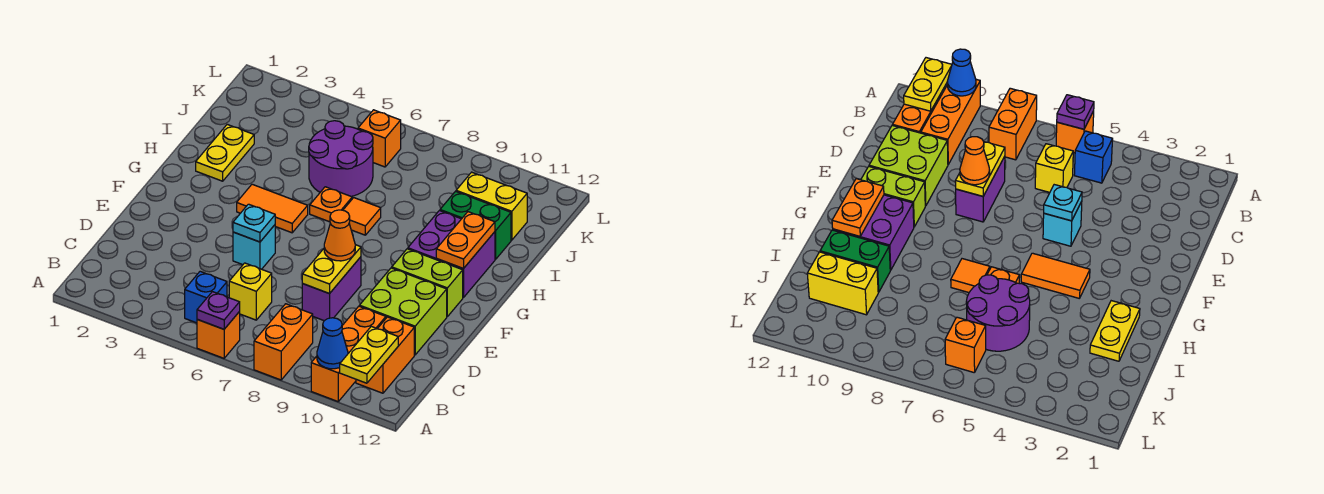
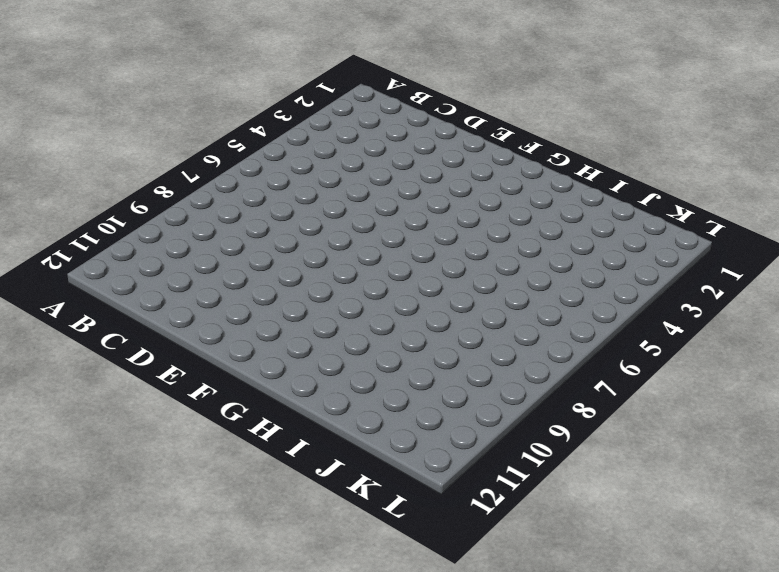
none -> orange brick A6 level 1
none -> orange brick A8:B8 level 1
none -> orange brick A10:C10 level 1

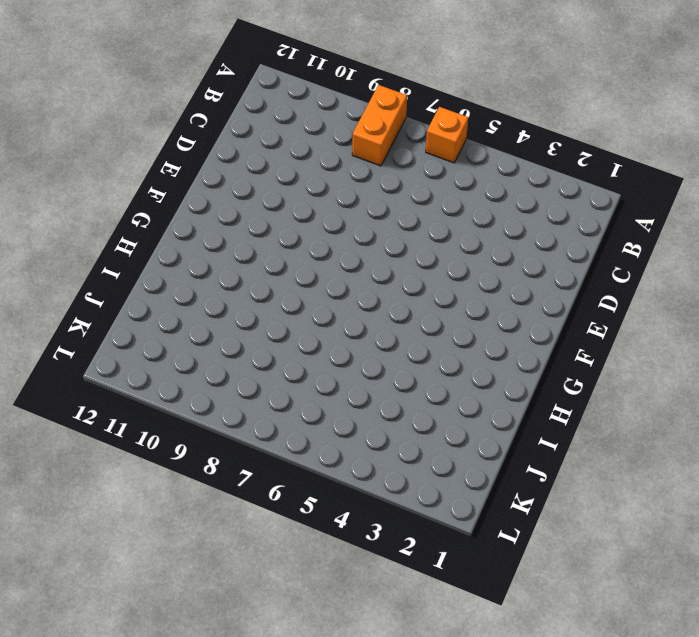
none -> orange brick A10:C10 level 1
none -> blue brick B5 level 1
none -> orange brick B11:C11 level 1

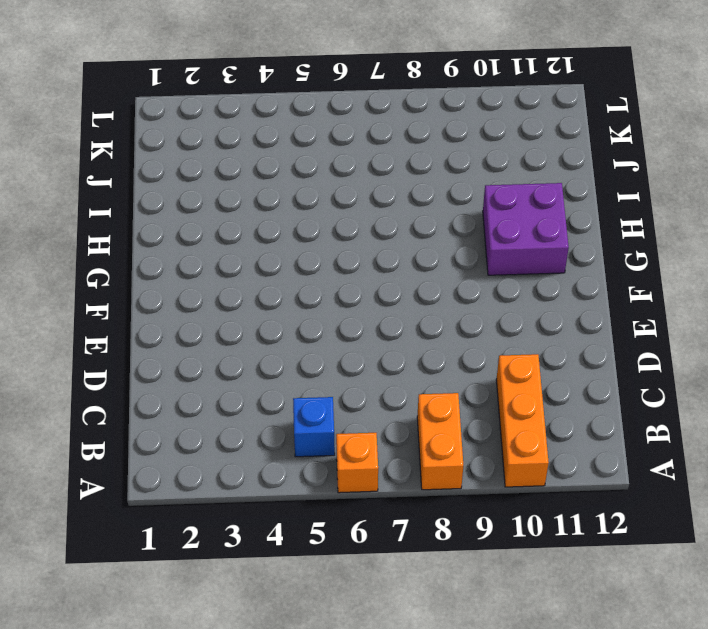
none -> orange brick B11:C11 level 1
none -> yellow brick C6 level 1
none -> purple brick D8:E8 level 1

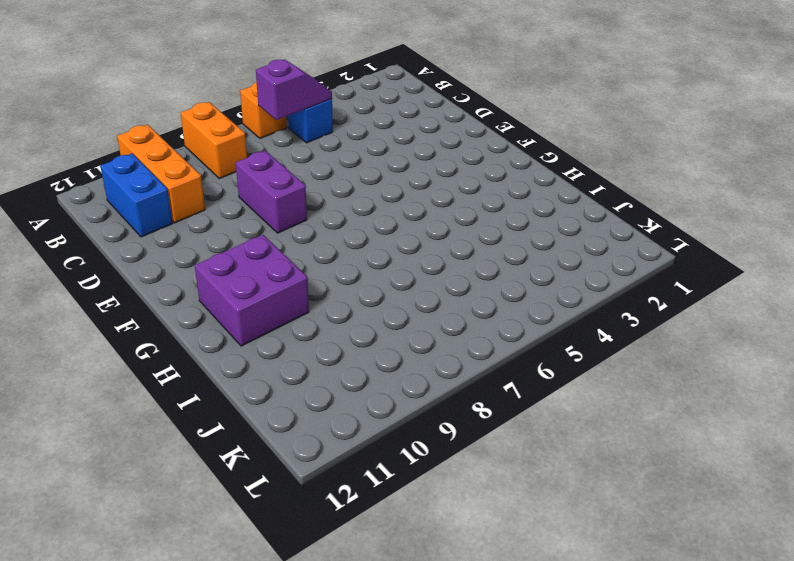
purple slope B5:B6 level 2 top 6 -> none
blue brick B11:C11 level 1 -> orange brick B11:C11 level 1
none -> yellow brick C6 level 1
none -> lime brick D10:E11 level 1
none -> cyan brick E5 level 1

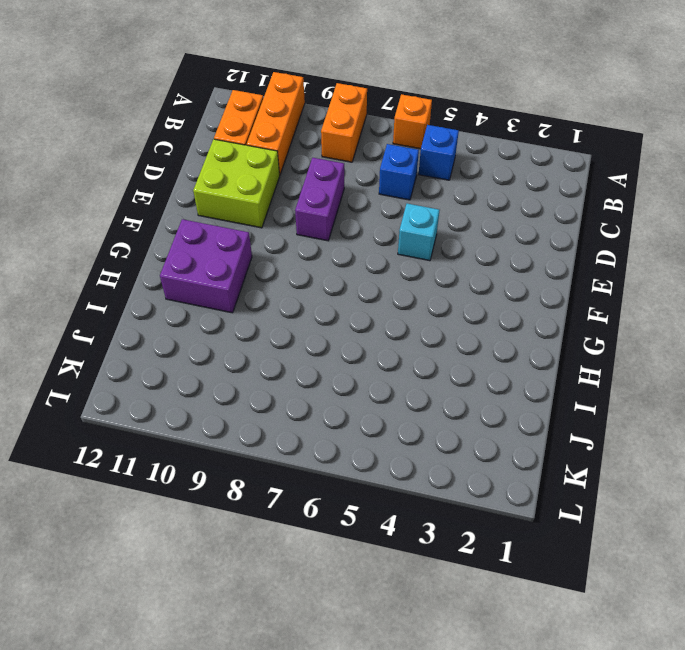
blue brick C6 level 1 -> yellow brick C6 level 1
none -> lime brick F10:F11 level 1
none -> orange tile G4:G5 level 1
none -> yellow plate H2:I2 level 1

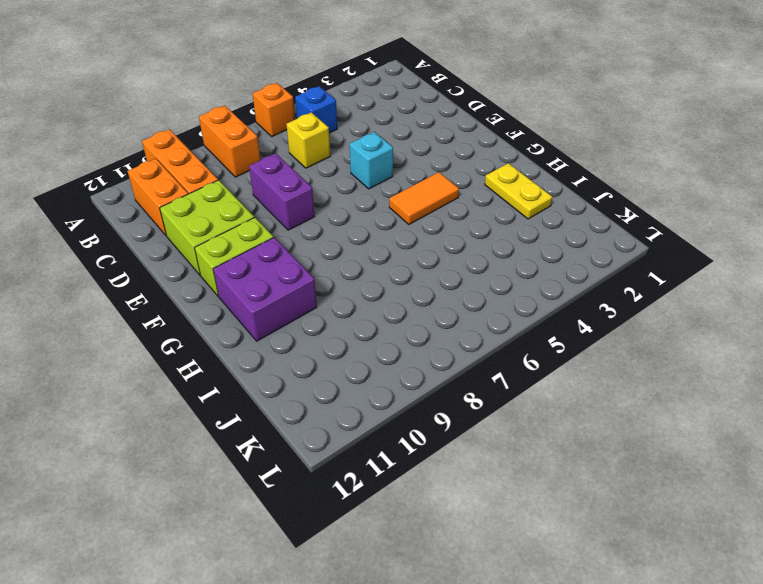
none -> orange plate H6 level 1
none -> orange tile H7 level 1
none -> purple round brick I5:J6 level 1

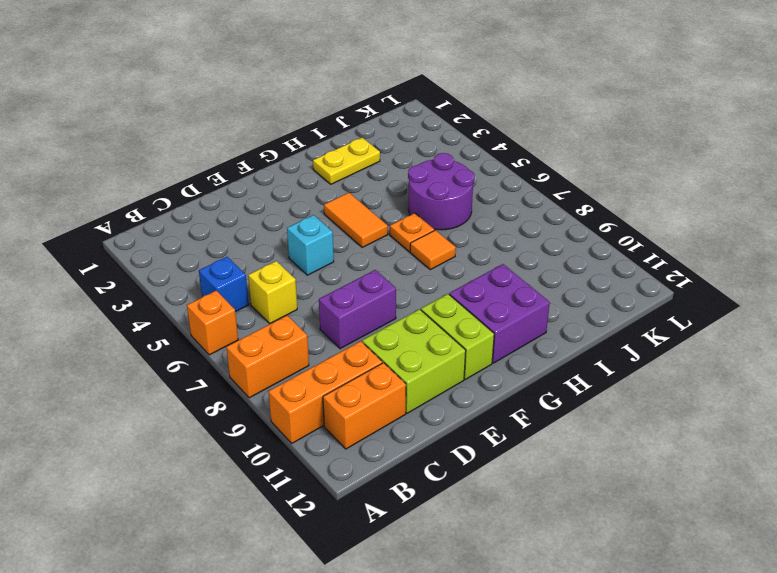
none -> green brick I10:I11 level 1
none -> yellow brick J10:J11 level 1
none -> orange brick K6 level 1

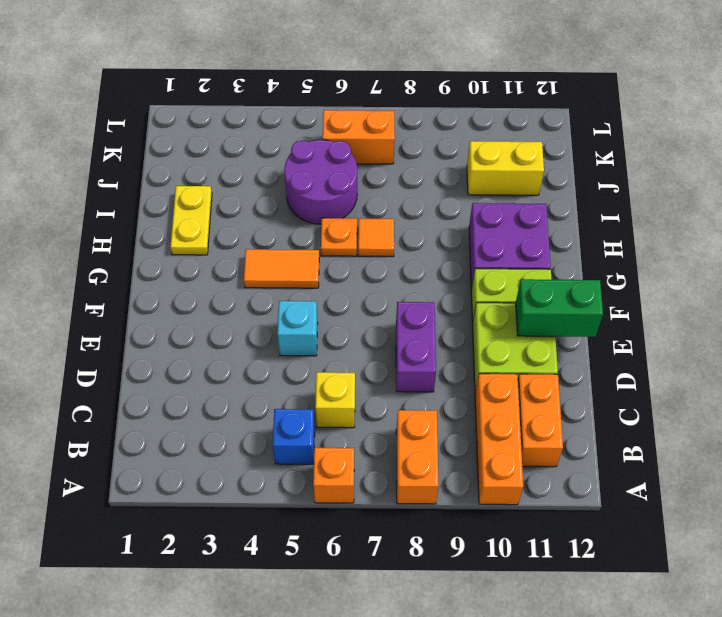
green brick E11:E12 level 2 -> green brick I10:I11 level 1
orange brick K6:K7 level 1 -> orange brick K6 level 1
none -> purple plate A6 level 2
none -> blue cone A10 level 2
none -> yellow plate A11:B11 level 2

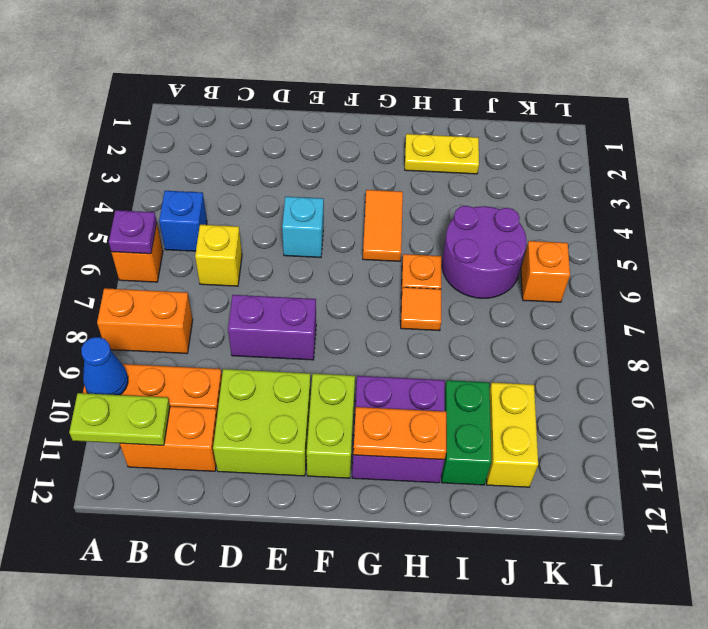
lime plate A11:B11 level 2 -> yellow plate A11:B11 level 2
none -> yellow plate D8:E8 level 2
none -> cyan plate E5 level 2
none -> orange cone E8 level 3

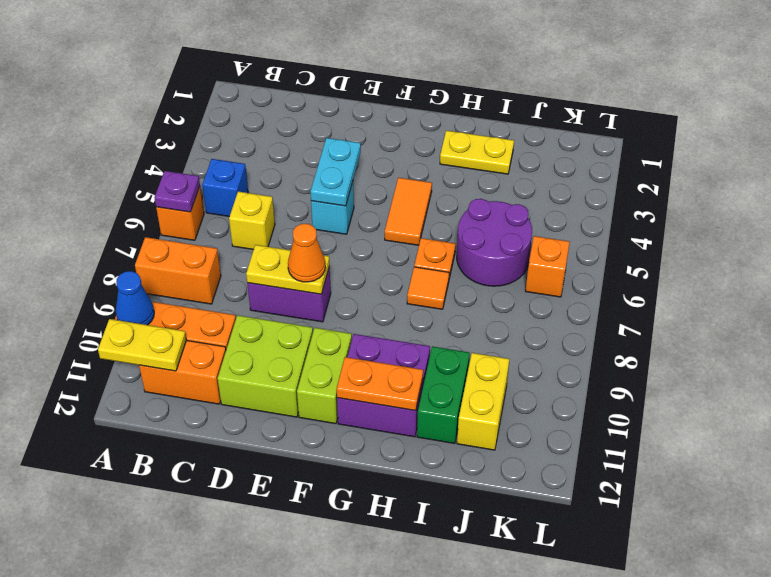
cyan plate E4:E5 level 2 -> cyan plate E5 level 2

